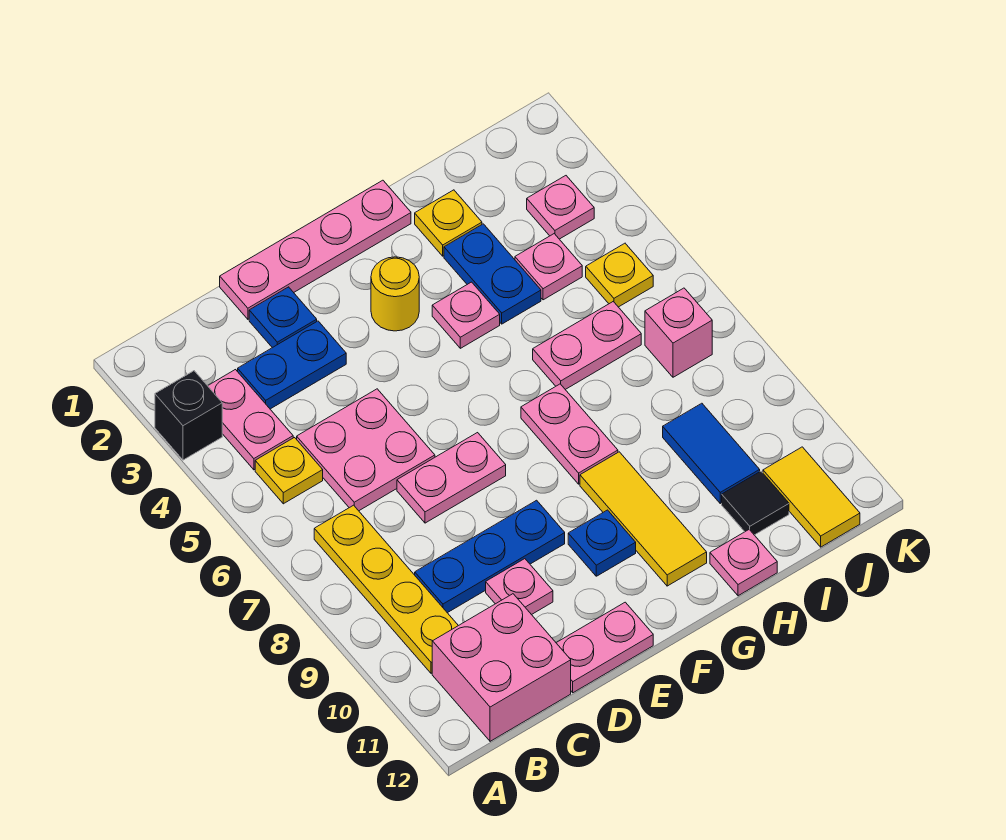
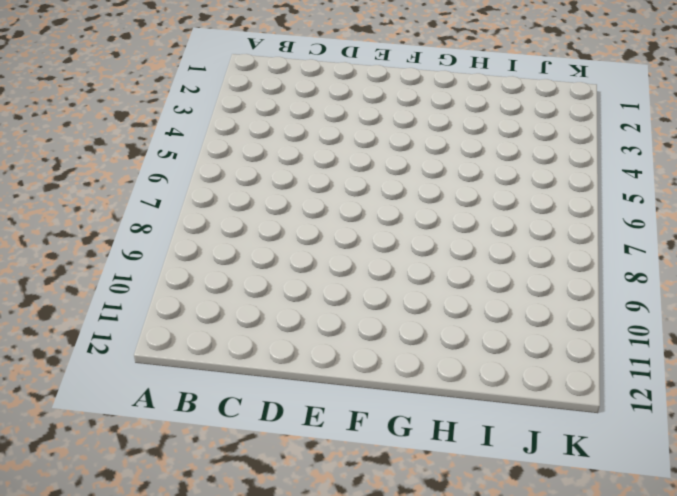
none -> black brick A3 level 1
none -> pink plate B3:B4 level 1
none -> yellow plate B5 level 1

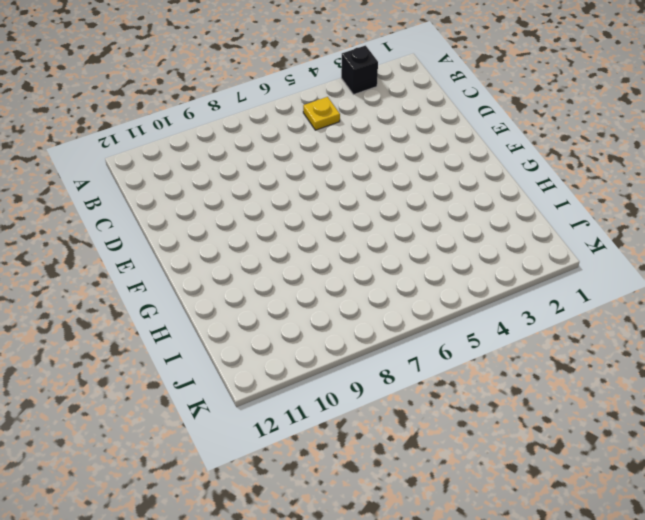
none -> pink plate B3:B4 level 1
none -> yellow plate B7:B10 level 1
none -> pink brick B11:C12 level 1

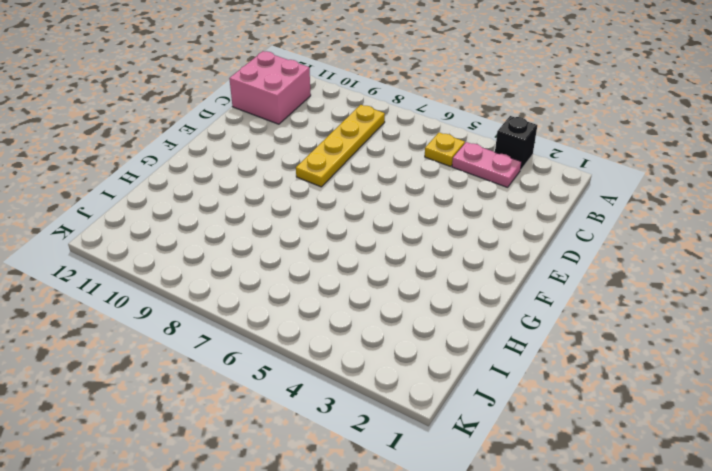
yellow plate B8:E8 level 1 -> yellow plate B7:B10 level 1
none -> blue plate C3:D3 level 1
none -> pink plate C5:D6 level 1
none -> blue plate C9:E9 level 1

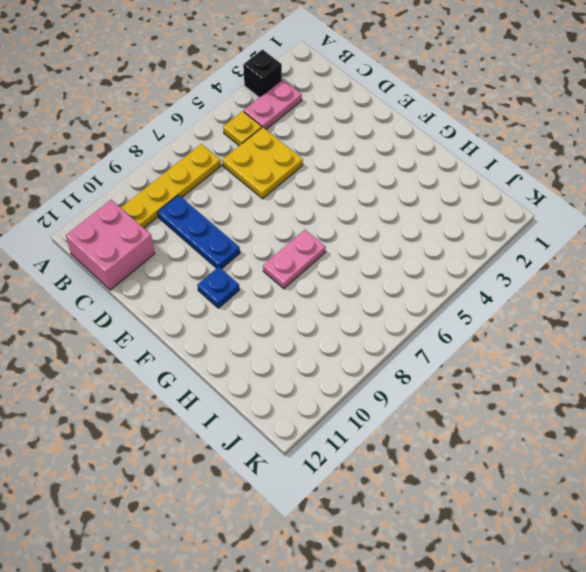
yellow plate C5:D6 level 1 -> pink plate C5:D6 level 1
none -> blue plate C3:D3 level 1
none -> pink plate D1:G1 level 1
none -> blue plate D2 level 1

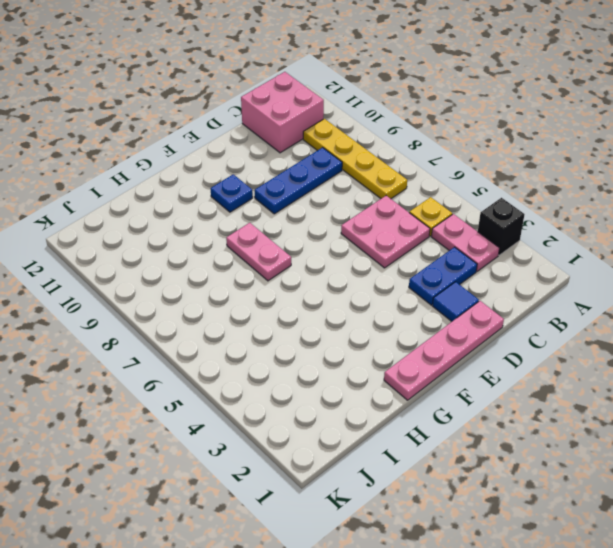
blue tile D2 level 1 -> blue plate D2 level 1
none -> pink plate D7:E7 level 1
none -> pink plate D10 level 1
none -> pink plate D12:E12 level 1

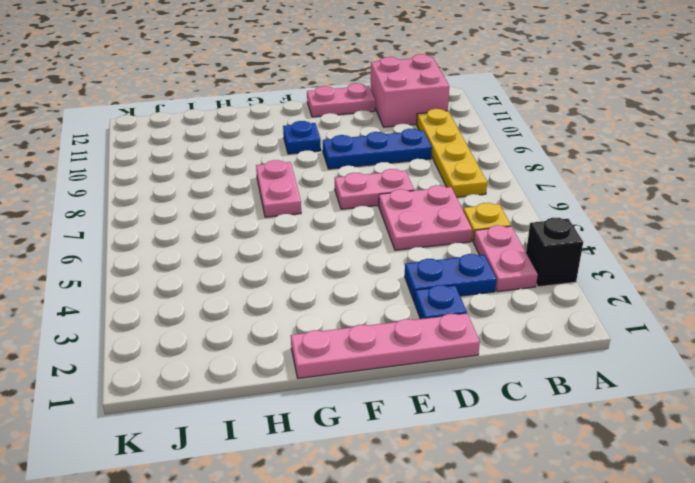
none -> pink plate D10 level 1
none -> yellow round brick F3 level 1
none -> pink plate G4 level 1

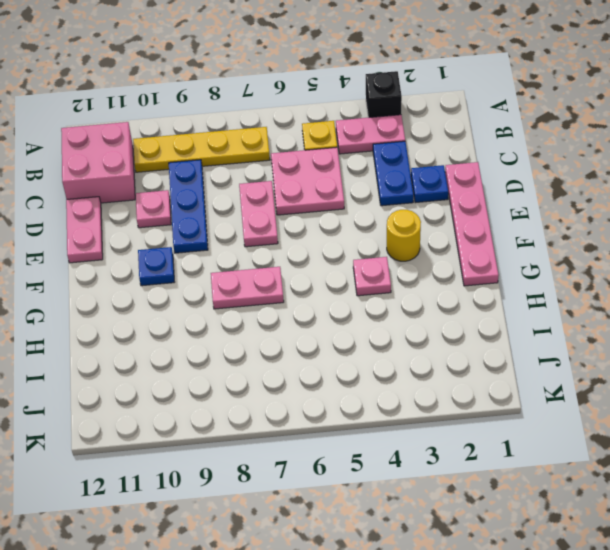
none -> yellow tile G9:G11 level 1
none -> yellow plate H2 level 1
none -> blue plate H3:H4 level 1

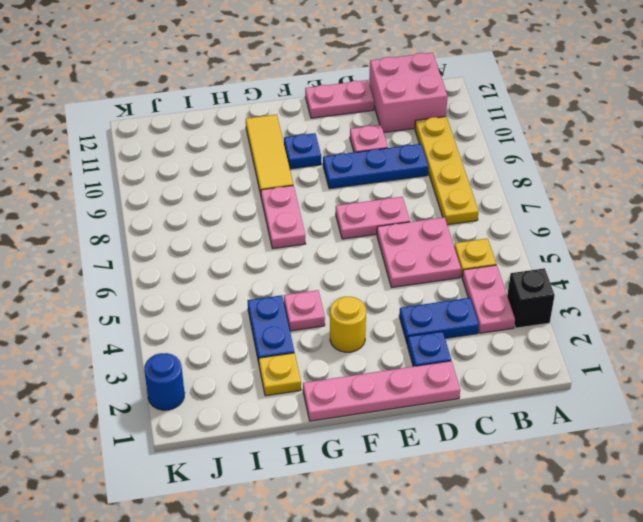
blue round brick K2 level 1 -> none
none -> pink plate H6:I6 level 1
none -> pink plate H12 level 1
none -> pink plate I4 level 1

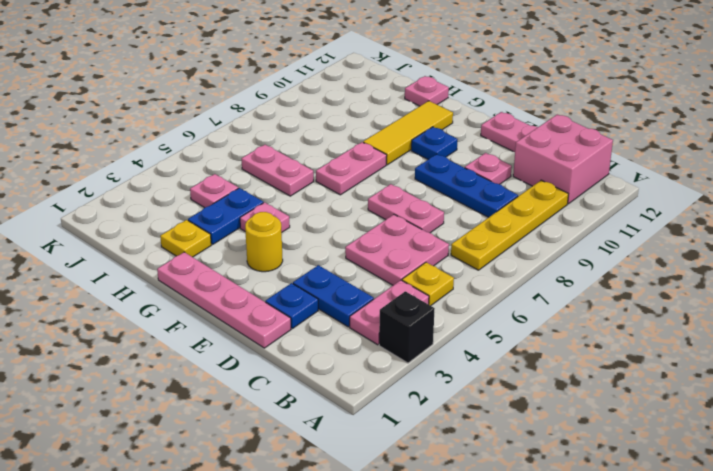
none -> blue tile I9:I10 level 1
none -> black tile I11 level 1
none -> pink plate J3 level 1

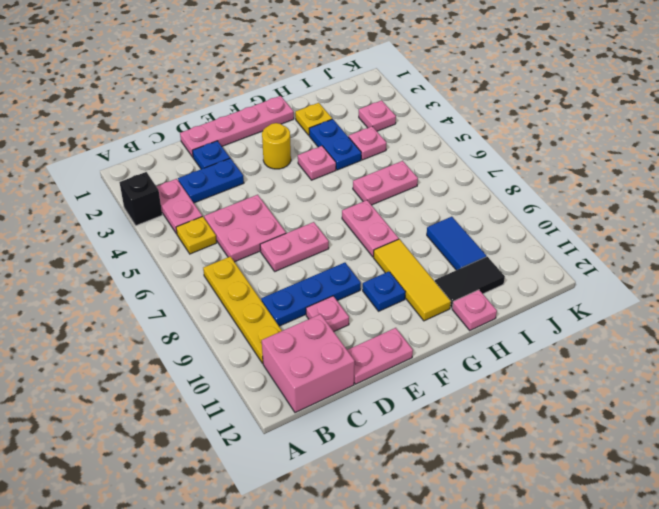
black tile H11:I11 level 1 -> black tile I11 level 1
none -> yellow plate J5 level 1
none -> pink brick J7 level 1
none -> yellow tile J11:J12 level 1

